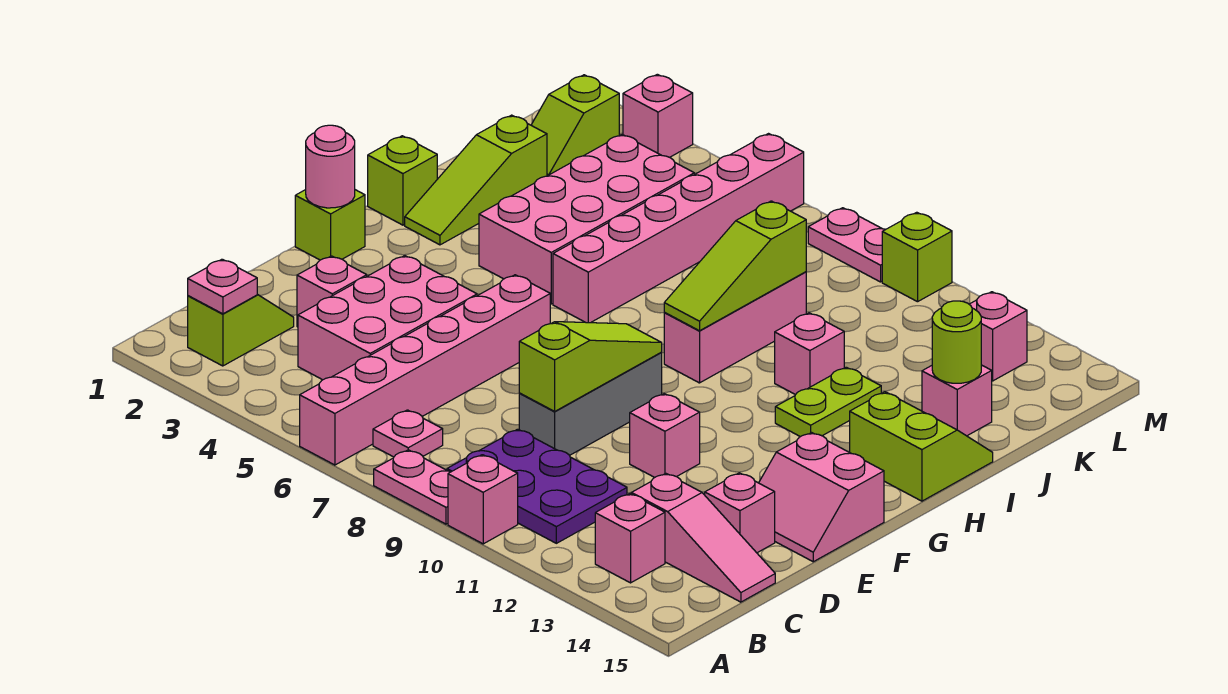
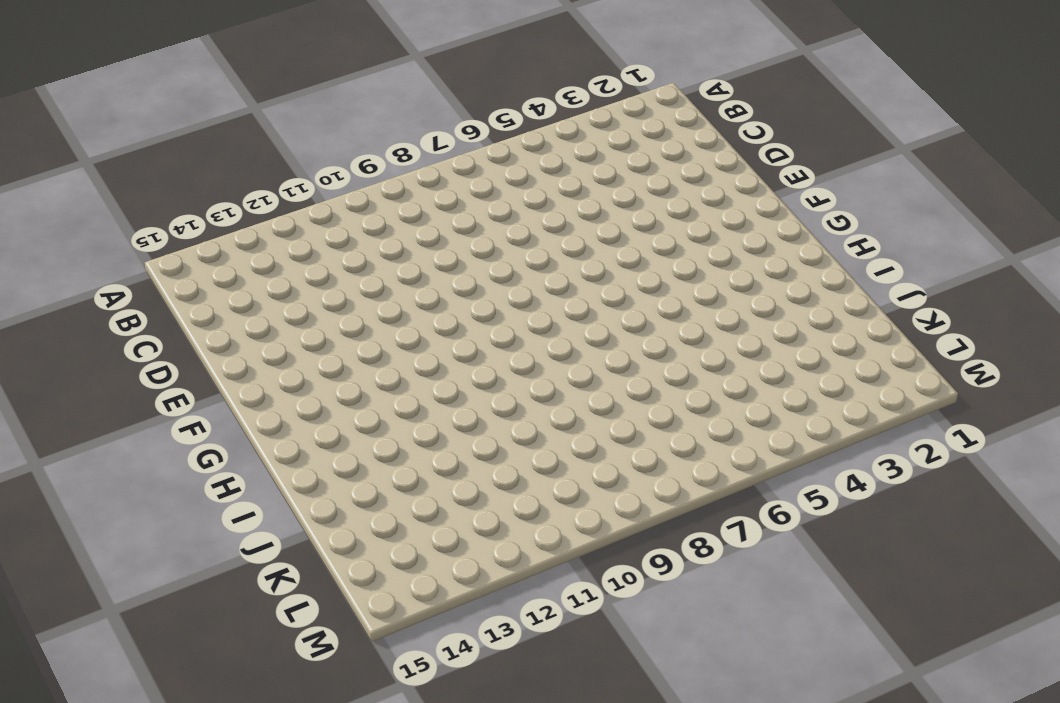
none -> pink brick A6:F6 level 1
none -> pink plate A8:A9 level 1
none -> pink brick A10 level 1
none -> lime slope B2:C2 level 1 top B

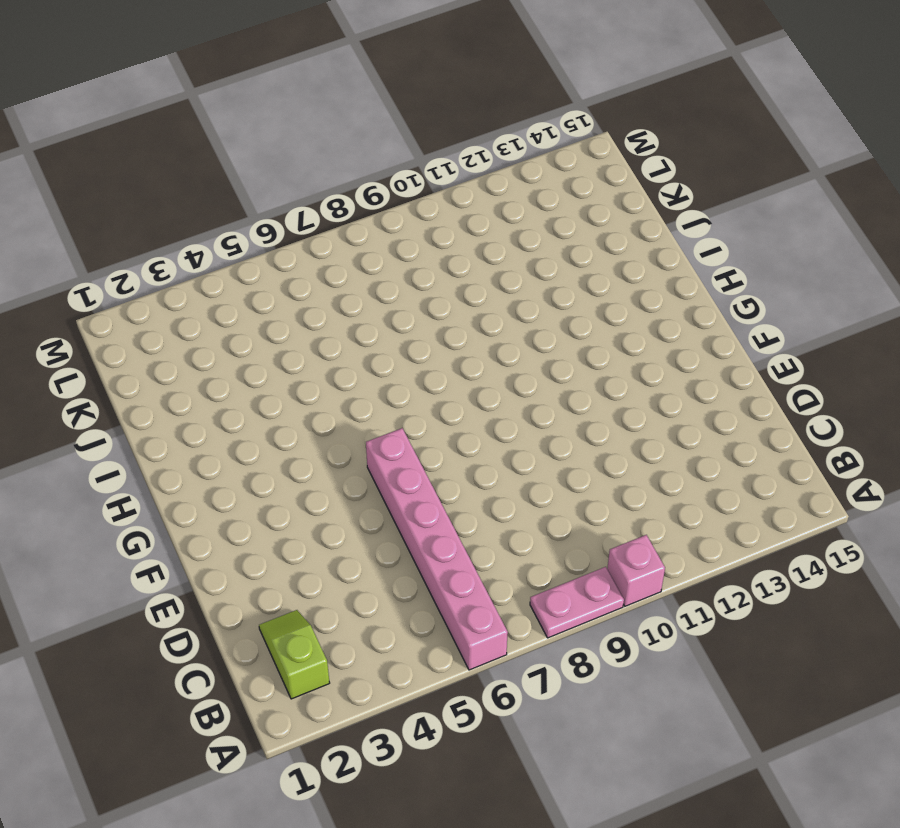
none -> pink plate B7 level 1
none -> purple plate B9:C11 level 1
none -> pink brick B13 level 1
none -> pink brick C4:E5 level 1

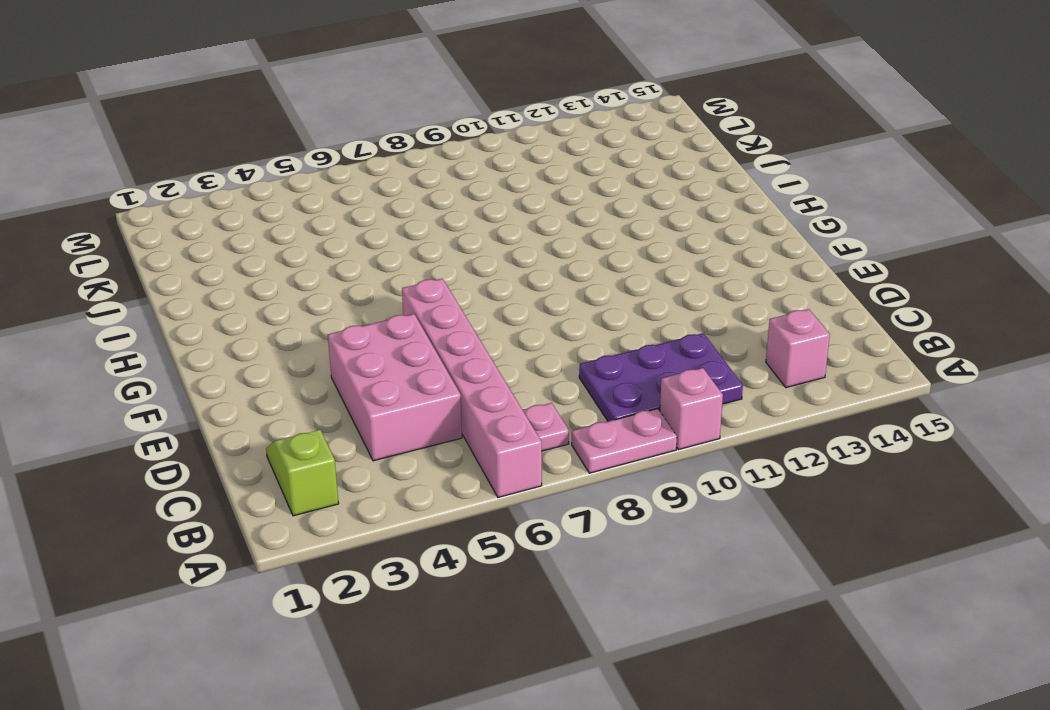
none -> pink slope C13:C15 level 1 top 13
none -> pink brick D3 level 1
none -> grey brick D9:F9 level 1
none -> pink brick D14 level 1

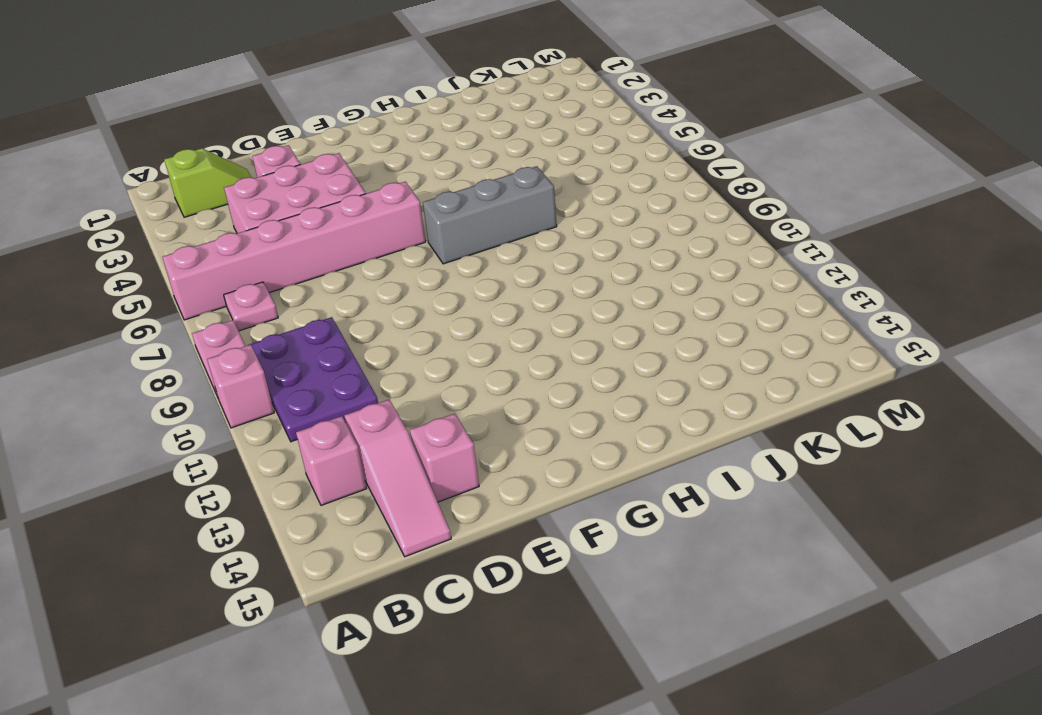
grey brick G7:I7 level 1 -> grey brick D9:F9 level 1
none -> pink brick E11 level 1
none -> pink slope E14:F15 level 1 top F
none -> lime brick F1 level 1
none -> lime brick H1 level 1

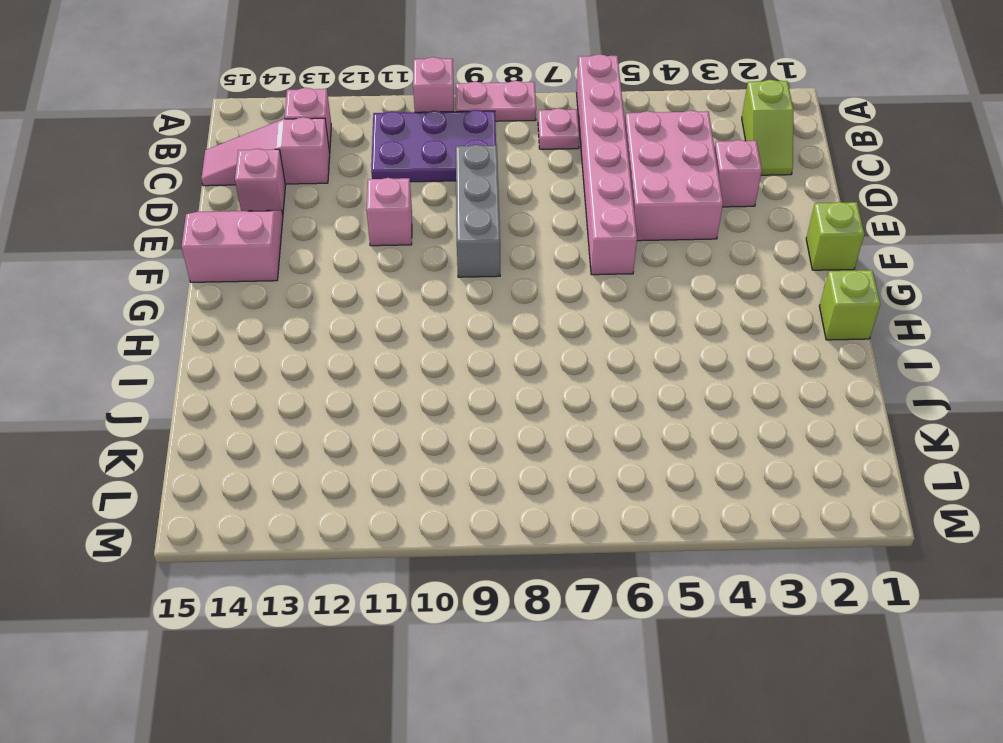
none -> lime slope H2:J2 level 1 top J
none -> pink brick H4:K5 level 1
none -> pink brick H6:M6 level 1
none -> pink brick H9:J9 level 1

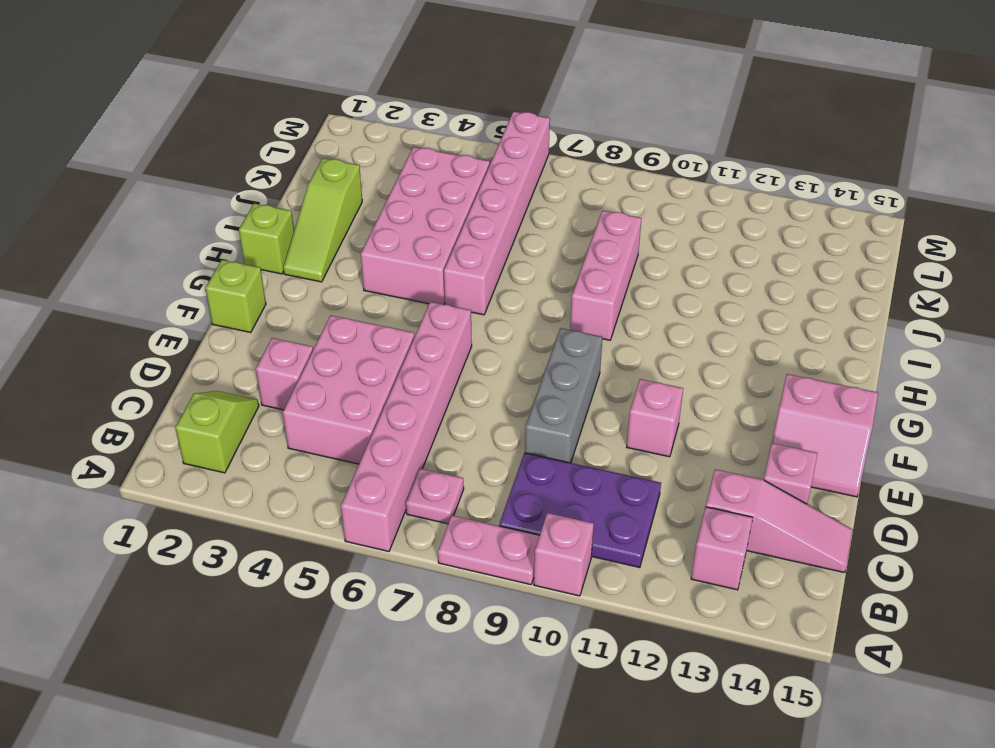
none -> lime plate H12:I12 level 1
none -> lime slope H14:I15 level 1 top H
none -> pink brick I11 level 1
none -> pink brick J14 level 1

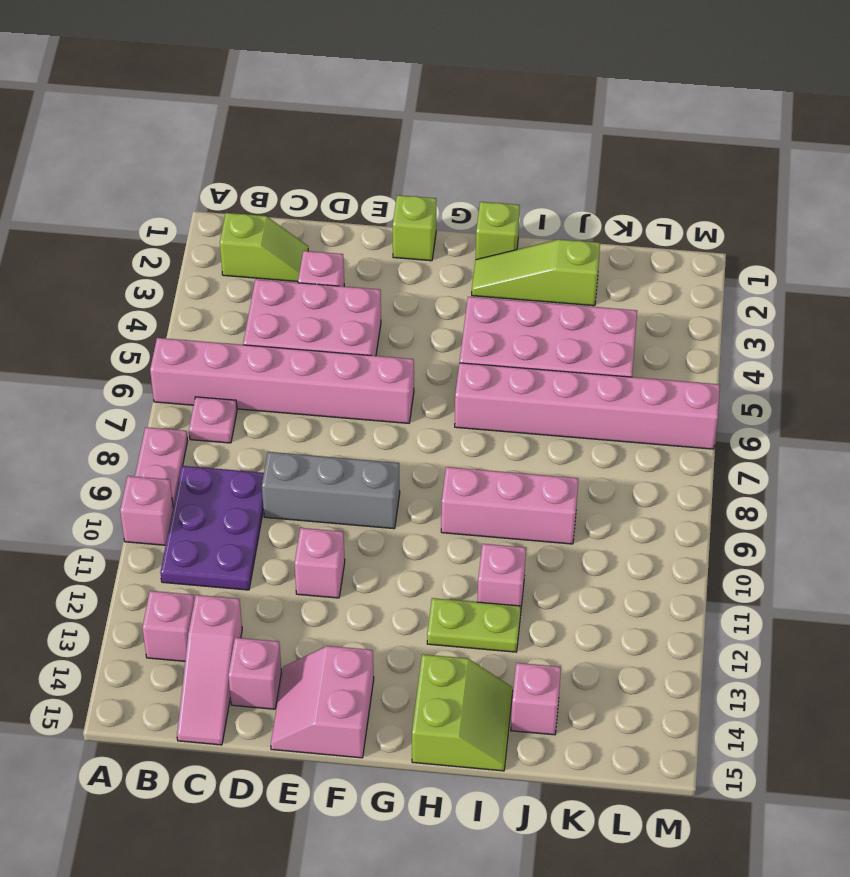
none -> lime slope K2:L2 level 1 top L
none -> pink brick L13 level 1
none -> pink brick M3 level 1
none -> pink plate M8:M9 level 1

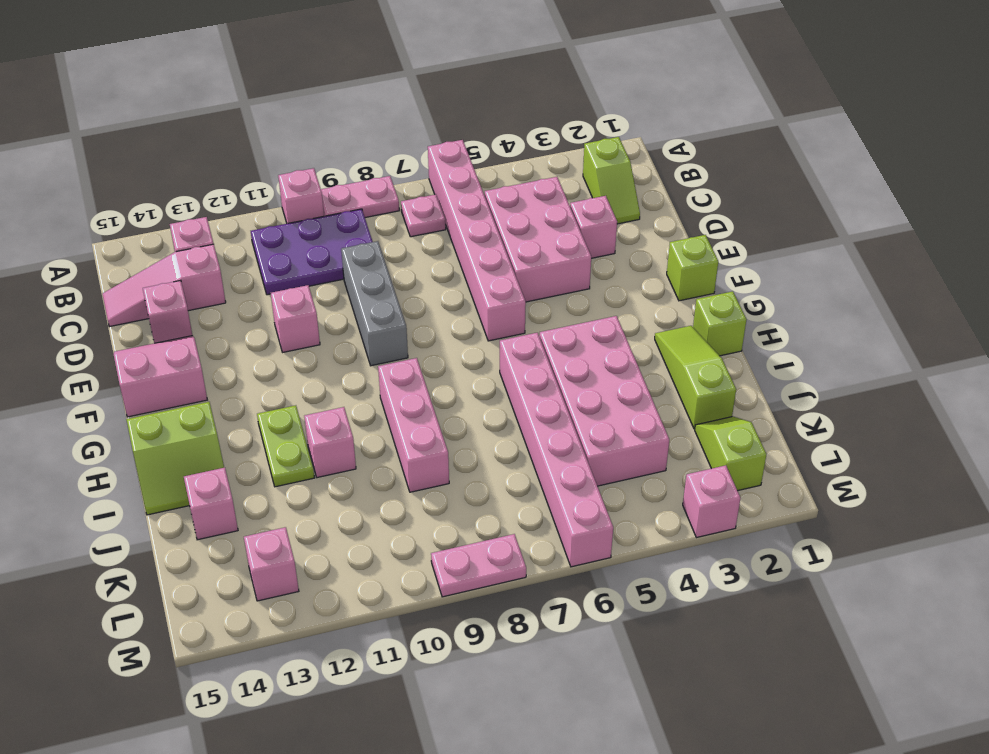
none -> lime brick M10 level 1
none -> pink plate B2 level 2
none -> lime slope D9:F9 level 2 top D
none -> pink round brick F1 level 2

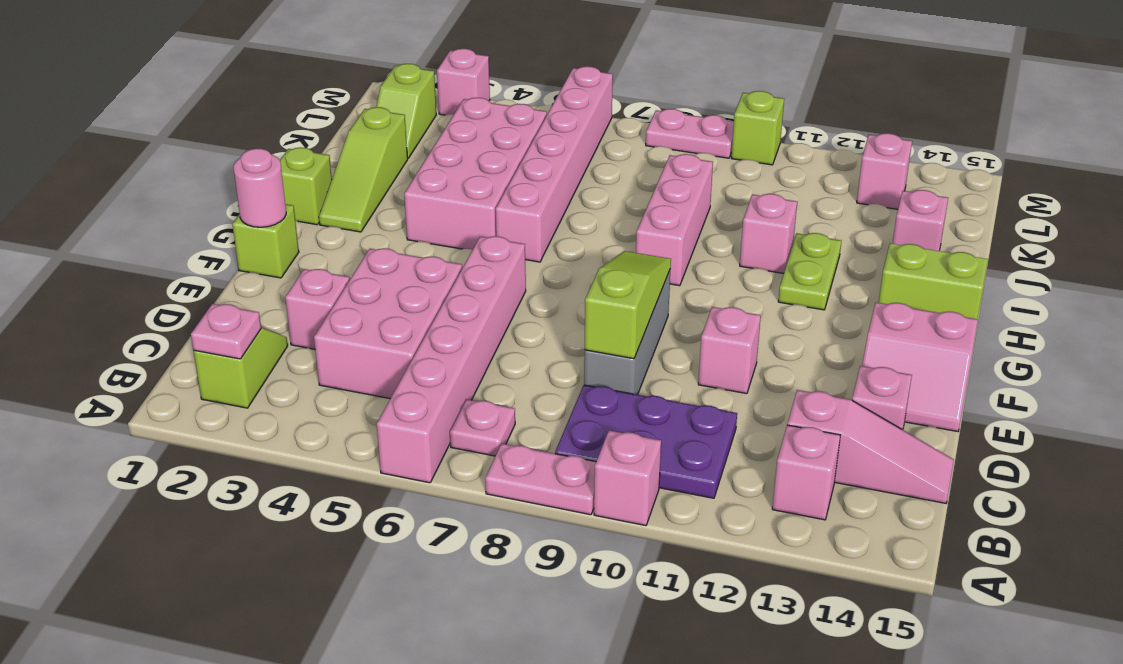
none -> lime slope H9:J9 level 2 top J
none -> lime round brick J14 level 2

